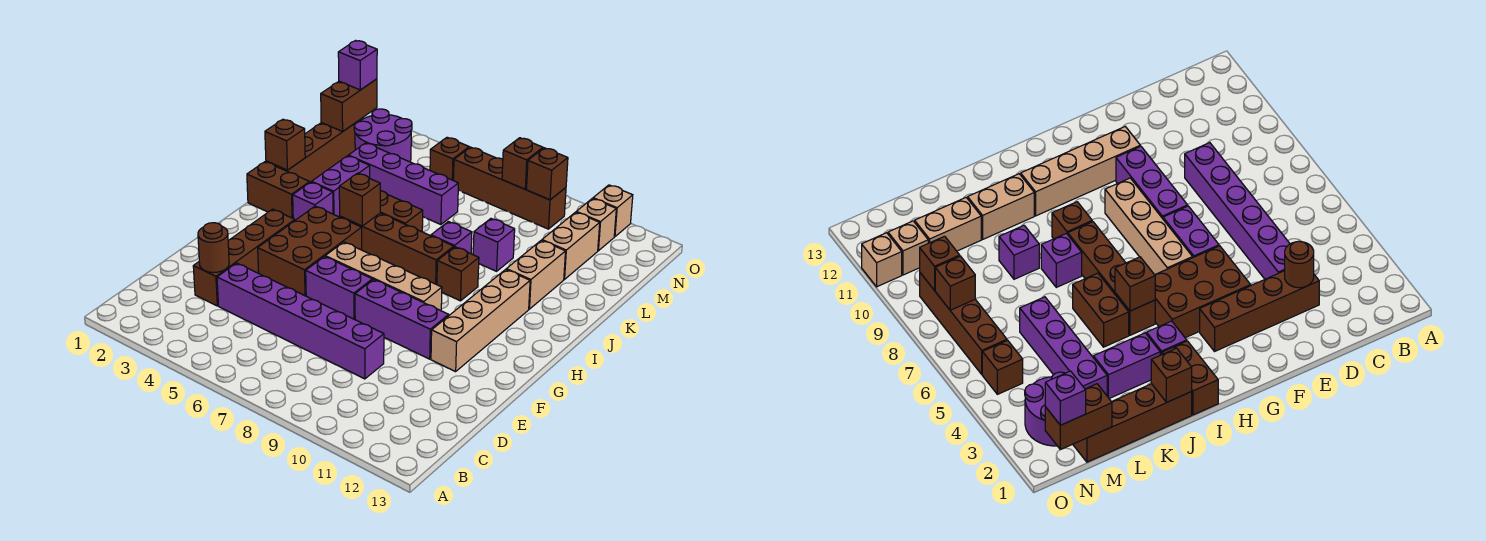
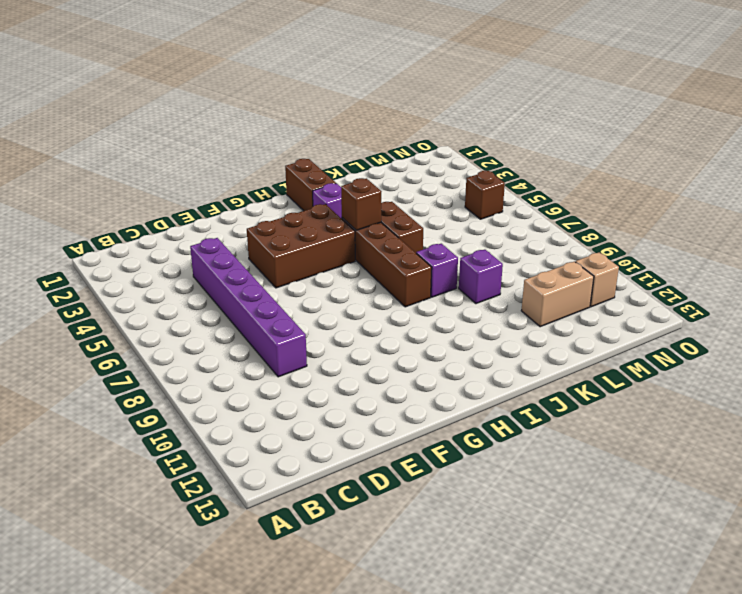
none -> brown brick D3:G3 level 1
none -> purple brick F6:F7 level 1
none -> purple brick F8:F10 level 1
none -> tan brick F11:I11 level 1

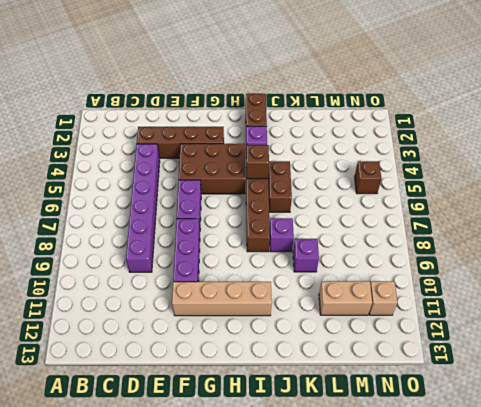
none -> tan brick G6:G9 level 1
none -> brown brick I9 level 1
none -> brown brick J1:M1 level 1
none -> purple brick J3:K3 level 1

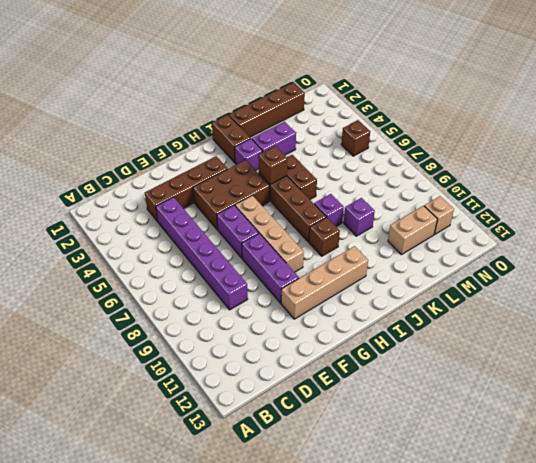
none -> tan brick J11:K11 level 1
none -> purple brick L3:L6 level 1
none -> purple round brick M2:N3 level 1
none -> brown brick N6:N9 level 1

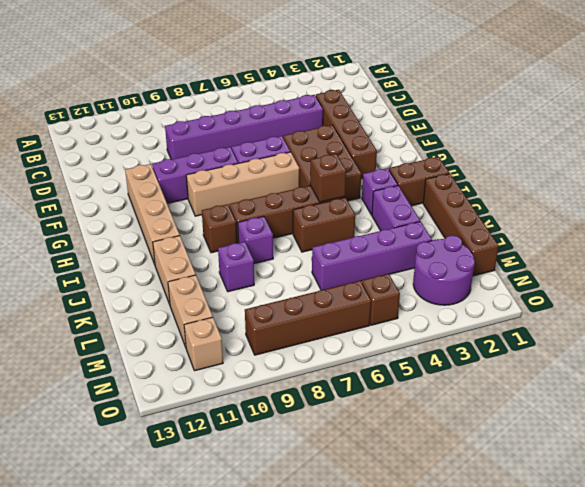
none -> tan brick O11 level 1
none -> brown round brick D3 level 2
none -> brown brick J1 level 2
none -> brown brick M1:N1 level 2

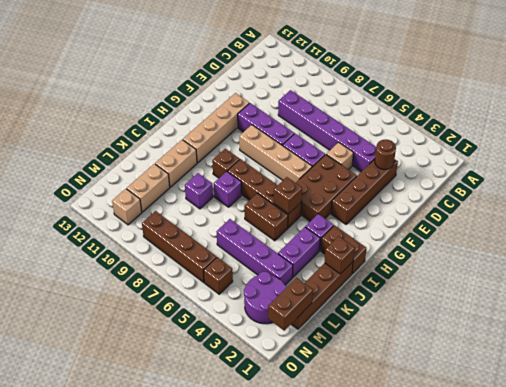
tan brick E5 level 1 -> tan brick O11 level 1
none -> brown brick N8 level 2
none -> brown brick N9 level 2
none -> purple brick N1 level 3

